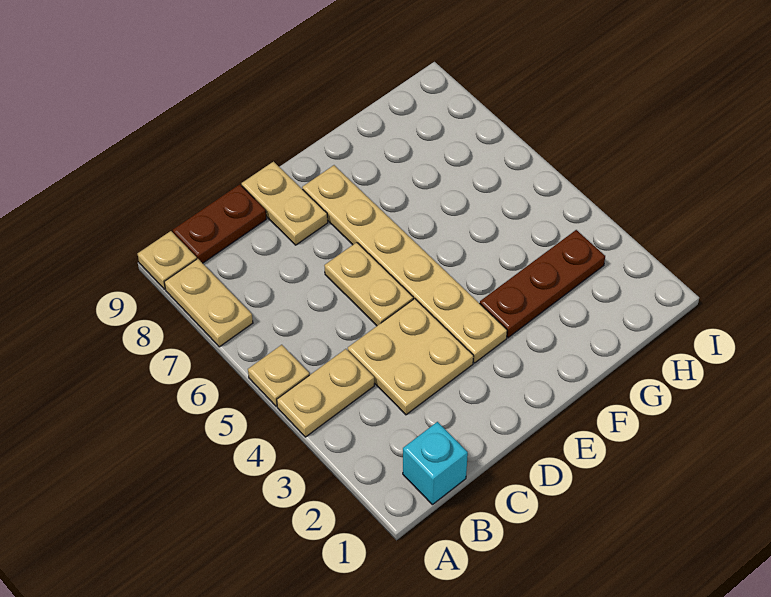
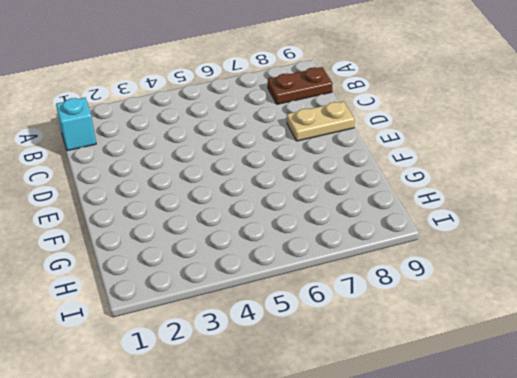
brown plate B8:B9 level 1 -> brown plate B9:C9 level 1
none -> tan plate A4:B4 level 1
none -> tan plate A5 level 1

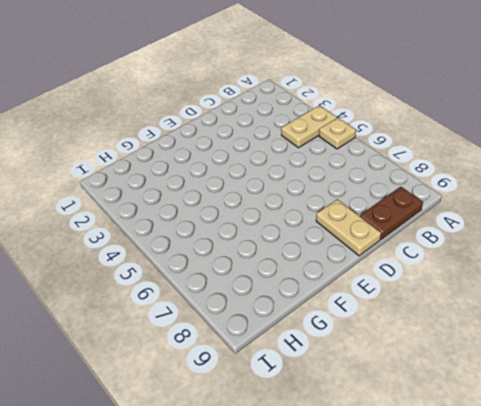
none -> tan plate A7:A8 level 1
none -> tan plate A9 level 1

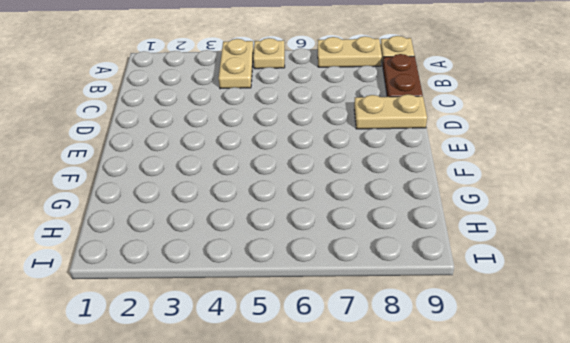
none -> cyan brick B1 level 1
none -> tan plate C3:D4 level 1

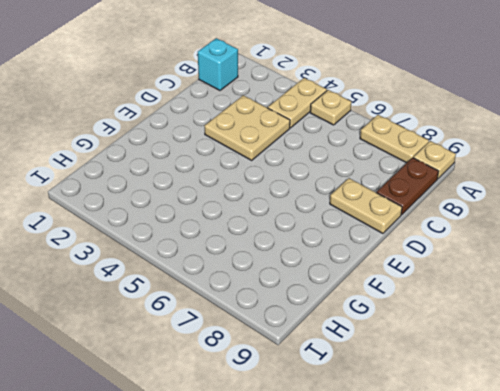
none -> tan plate D5:D6 level 1
none -> tan plate E3:E8 level 1

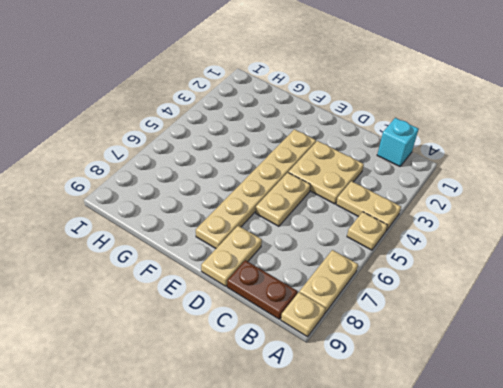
none -> brown plate F3:H3 level 1

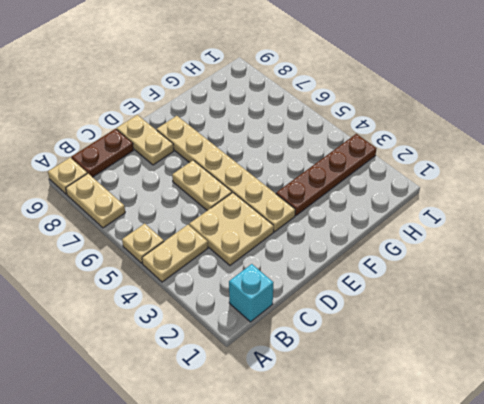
brown plate F3:I3 level 1 -> brown plate F3:H3 level 1

